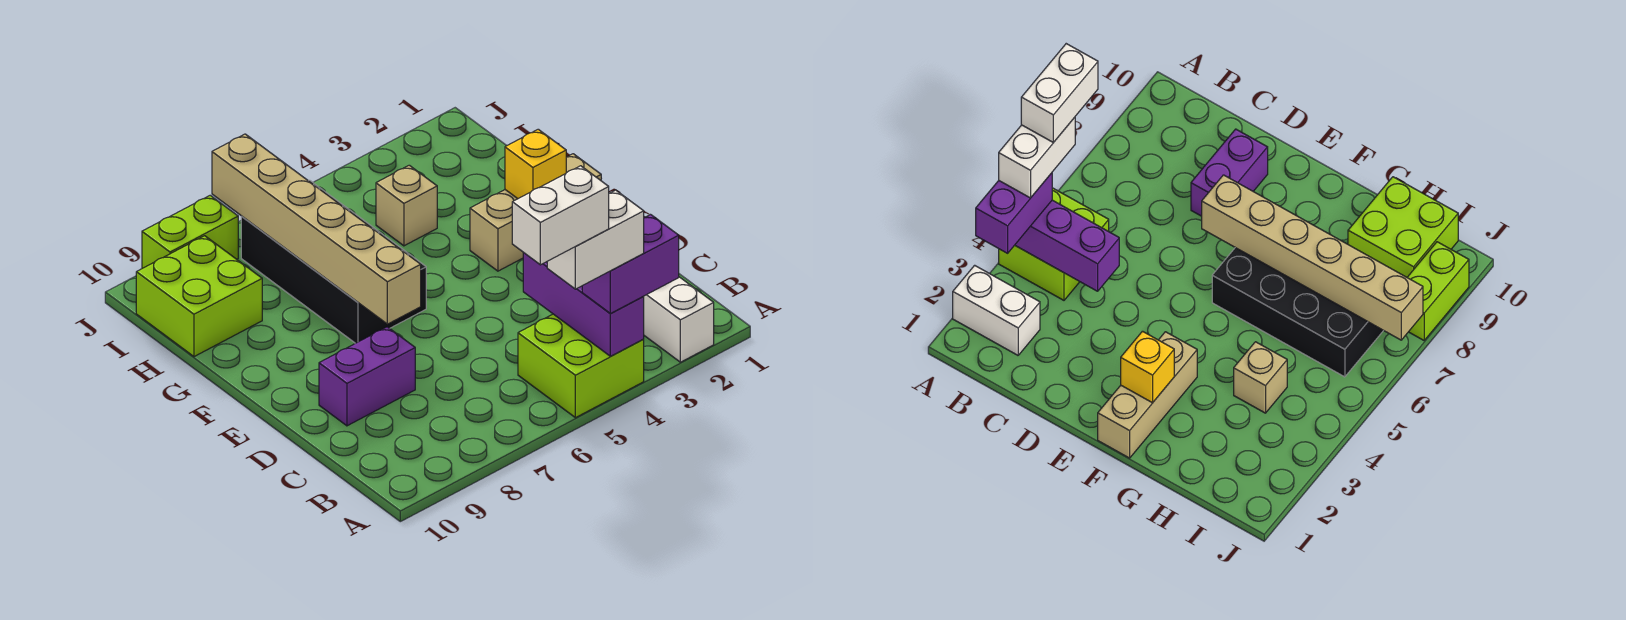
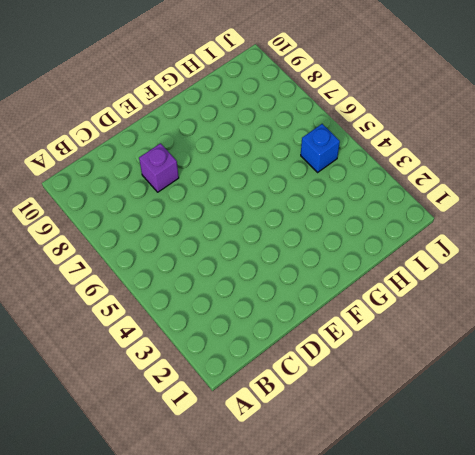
purple brick D8 level 1 -> purple brick D8:D9 level 1
blue brick I5 level 1 -> none
none -> white brick A2:B2 level 1
none -> lime brick A4:B5 level 1
none -> tan brick F1:F3 level 1

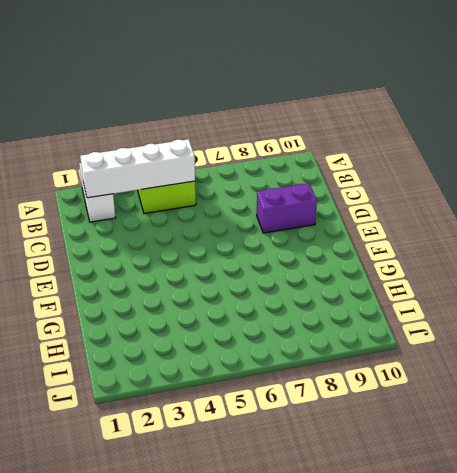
white brick B2:B5 level 2 -> purple brick A4:C4 level 2
none -> tan brick F1:F3 level 1
none -> black brick F6:I7 level 1
none -> tan brick H4 level 1

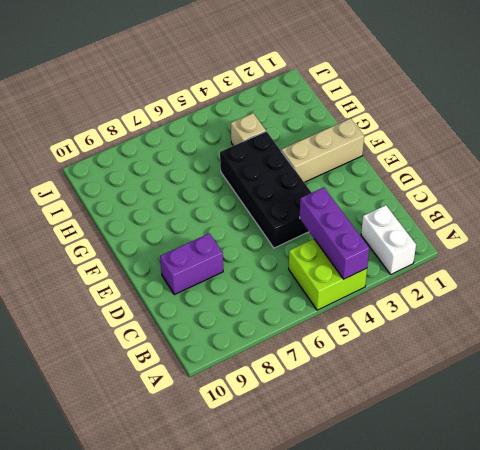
black brick D4:G5 level 1 -> black brick F6:I7 level 1
none -> lime brick H9:I10 level 1
none -> lime brick J8:J9 level 1
none -> tan brick E7:J7 level 2

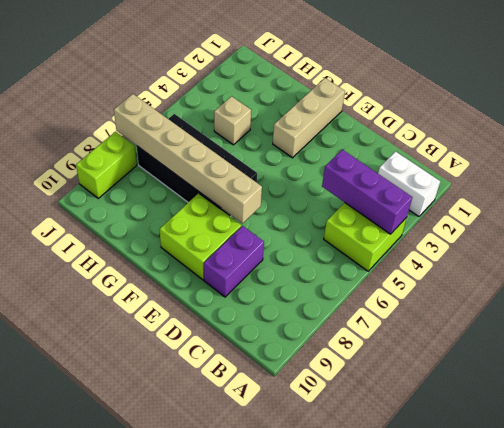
lime brick E8:F9 level 1 -> lime brick H9:I10 level 1
none -> yellow brick F2 level 2
none -> purple brick A3:A4 level 3
none -> white brick A4:A5 level 4

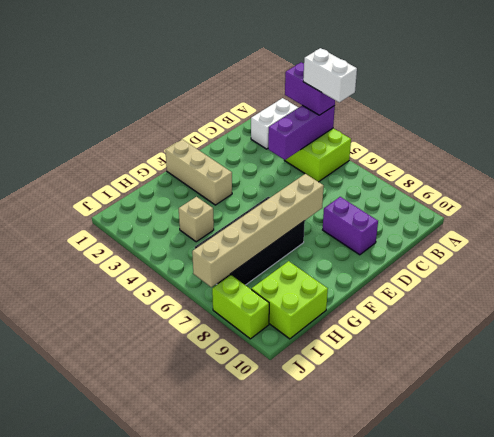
none -> yellow brick F2 level 2
none -> white brick A5:A6 level 5

